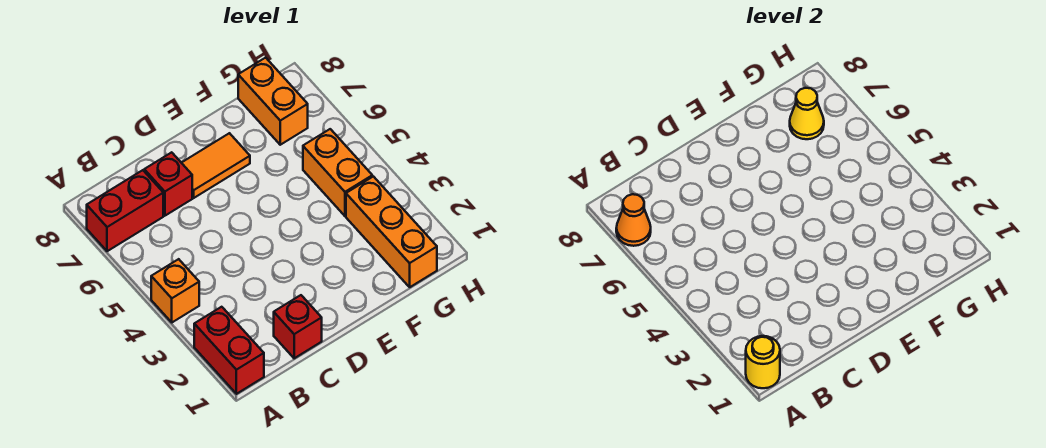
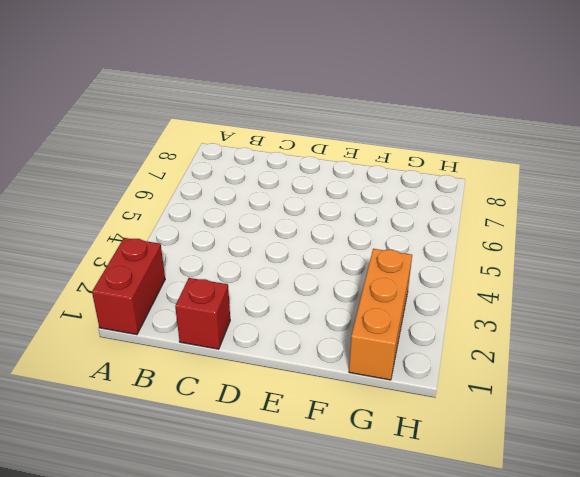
none -> orange brick A4 level 1
none -> red brick A7:B7 level 1
none -> red brick C7 level 1

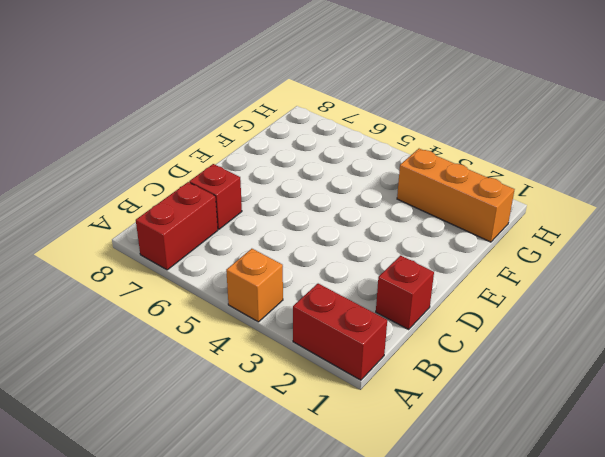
none -> orange tile D7:E7 level 1
none -> orange brick G4:G5 level 1
none -> orange brick G7:G8 level 1

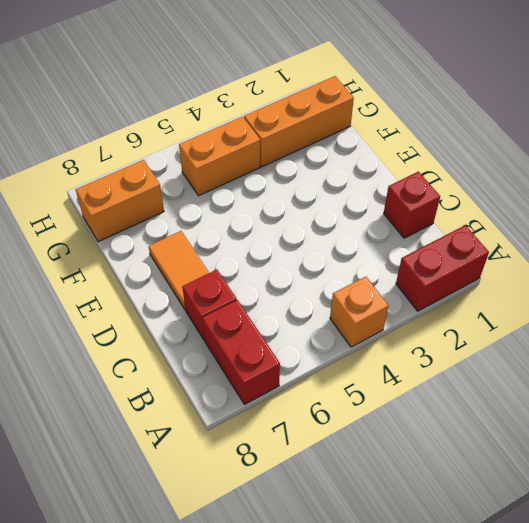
none -> yellow round brick A1 level 2
none -> orange cone A7 level 2
none -> yellow cone G7 level 2

